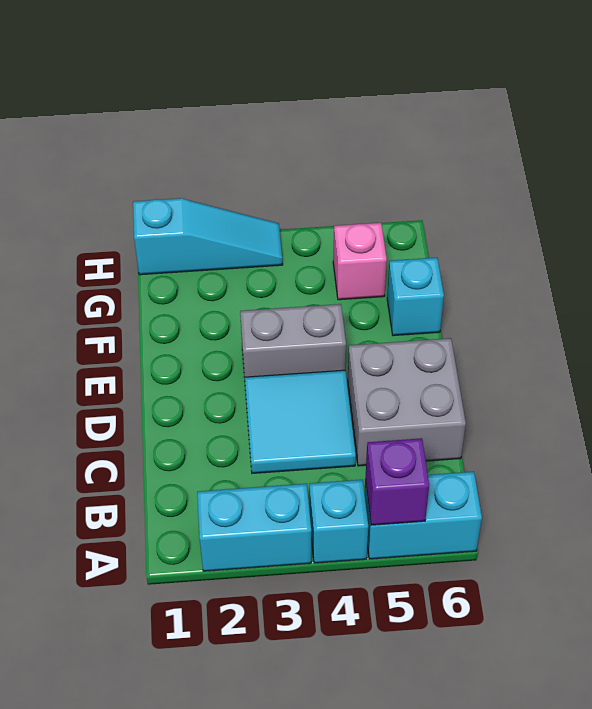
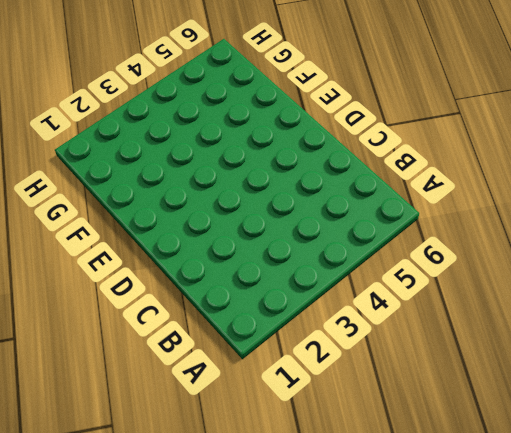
none -> cyan brick A2:A3 level 1
none -> cyan brick A4 level 1

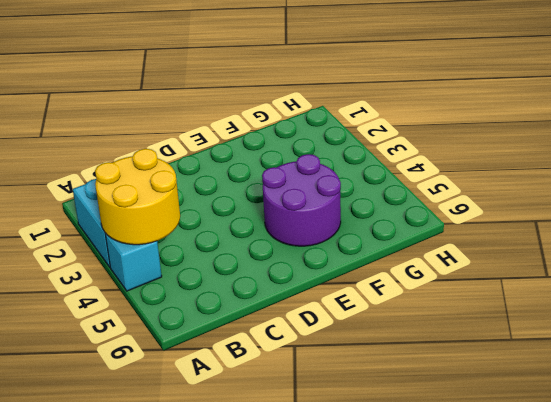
yellow round brick A3:B4 level 2 -> none
purple round brick E4:F5 level 1 -> grey brick E3:E4 level 1
none -> cyan brick A5:A6 level 1
none -> cyan tile C3:D4 level 1

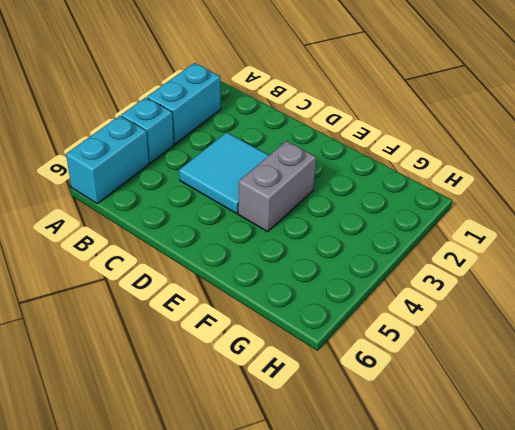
none -> grey brick C5:D6 level 1
none -> cyan brick F6 level 1

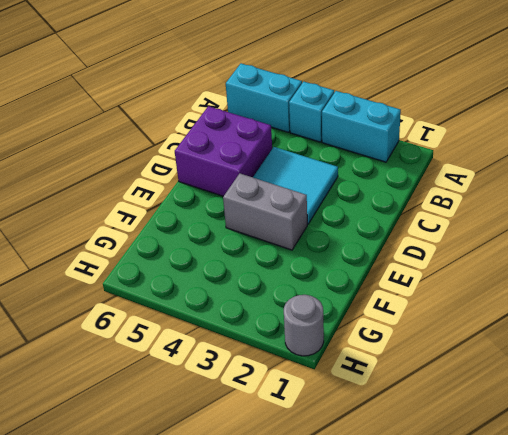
purple brick C5:D6 level 1 -> grey brick C5:D6 level 1
grey round brick H1 level 1 -> cyan slope H1:H3 level 1 top 1
none -> cyan brick F6 level 1
none -> pink brick G5 level 1

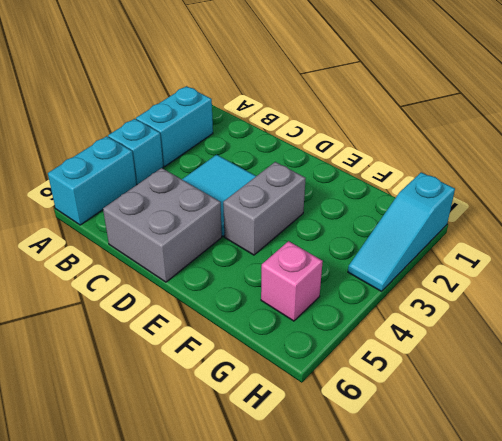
none -> cyan brick F6 level 1
none -> purple brick A5 level 2

